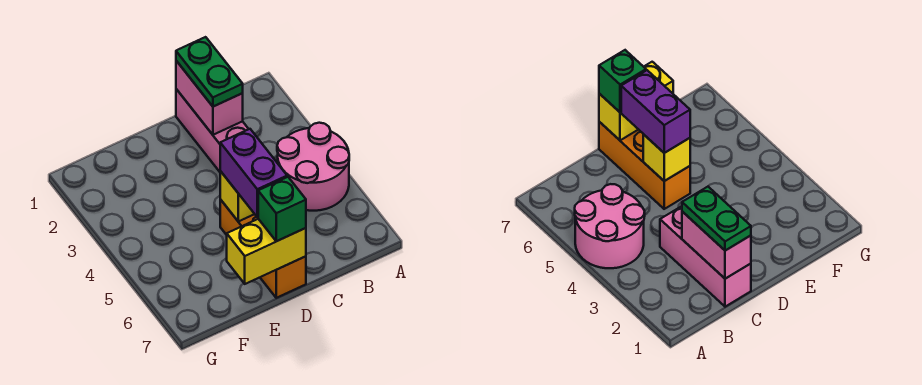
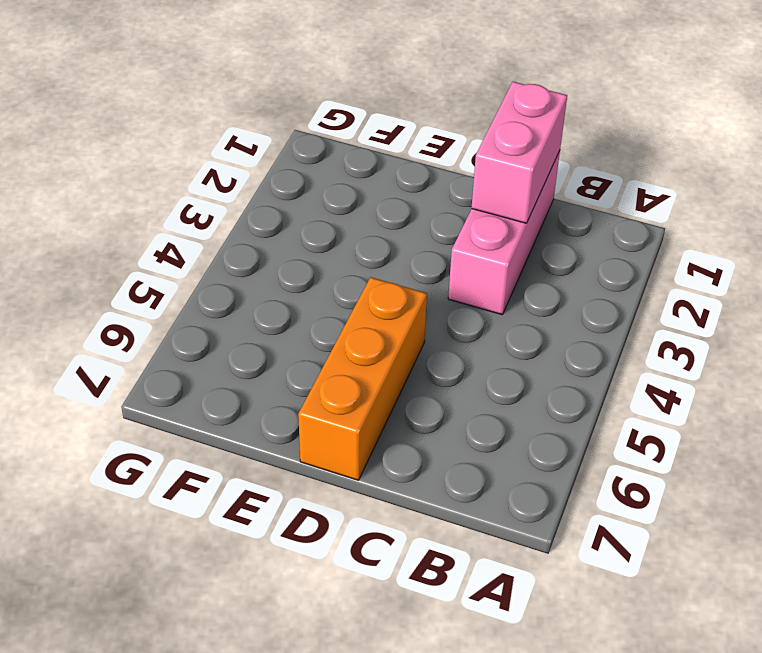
none -> pink round brick A4:B5 level 1
none -> yellow brick D5 level 2

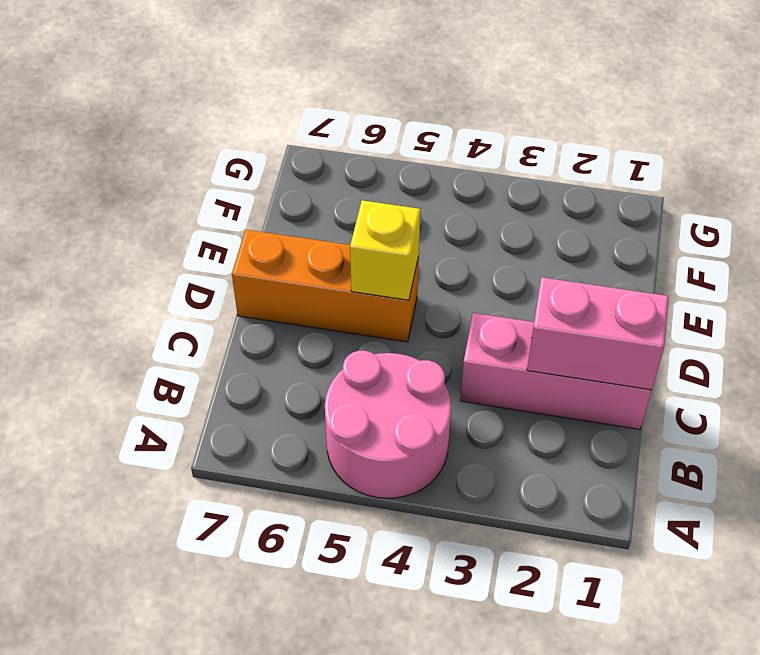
none -> yellow brick D7:E7 level 2
none -> green plate C1:C2 level 3

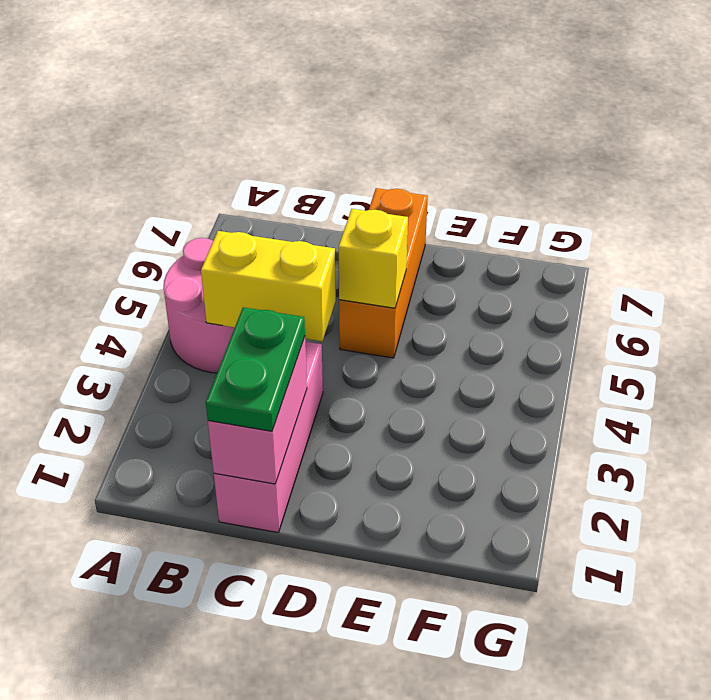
yellow brick B4:C4 level 2 -> yellow brick D7:E7 level 2
none -> purple brick D5:D6 level 3
none -> green brick D7 level 3

